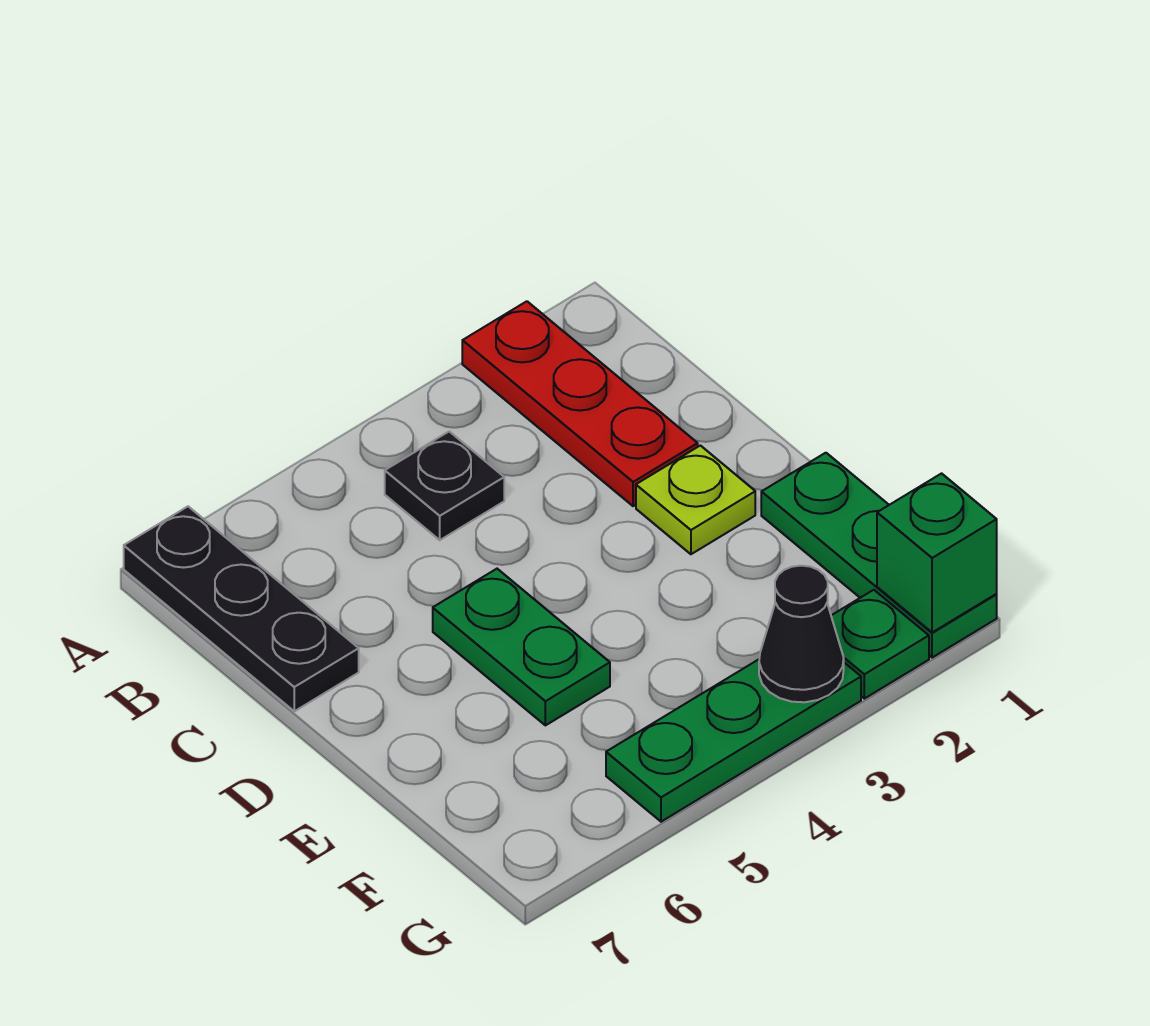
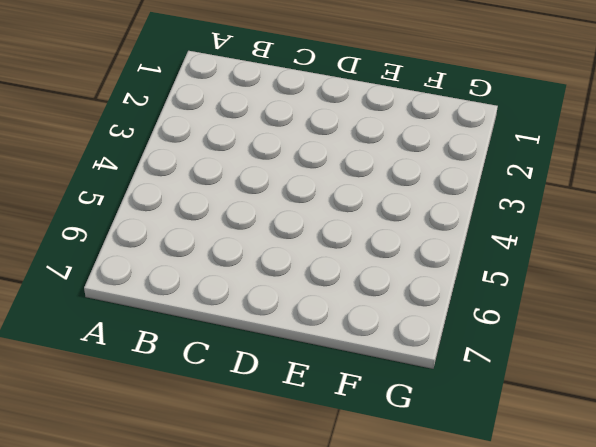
none -> red plate A2:C2 level 1
none -> black plate A7:C7 level 1

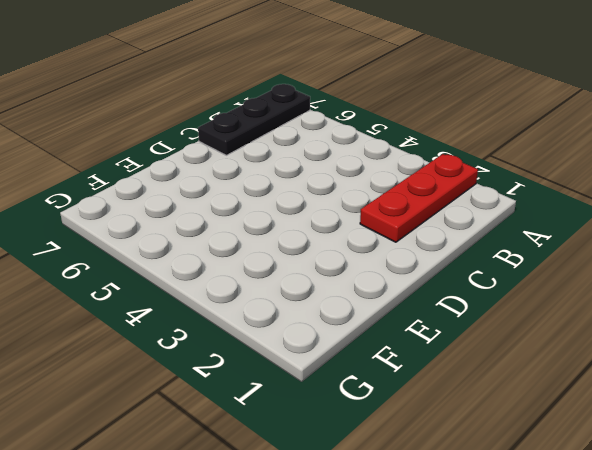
none -> black plate B4 level 1
none -> lime plate D2 level 1

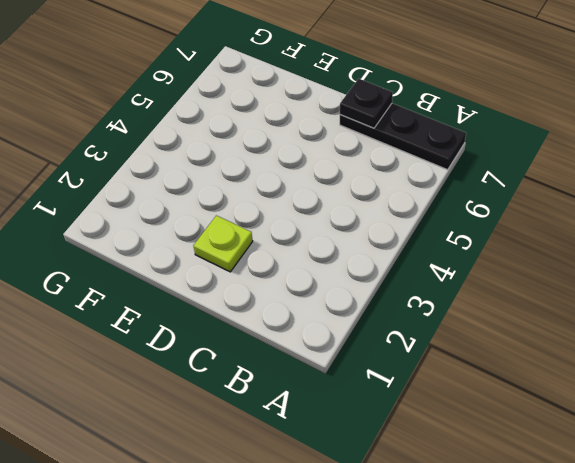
black plate C7 level 2 -> black plate B4 level 1
none -> red plate A2:C2 level 1
none -> green plate D5:E5 level 1

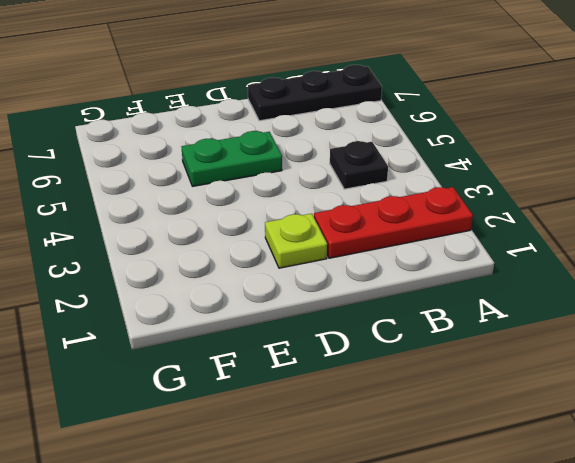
none -> green plate E1:G1 level 1
none -> green plate G2 level 1

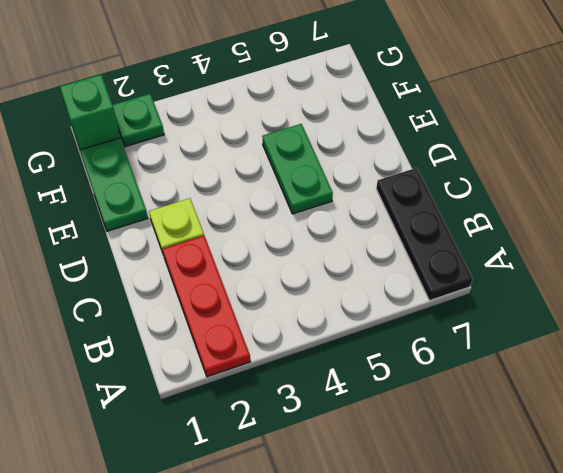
none -> black plate B4 level 1
none -> green plate G3:G5 level 1

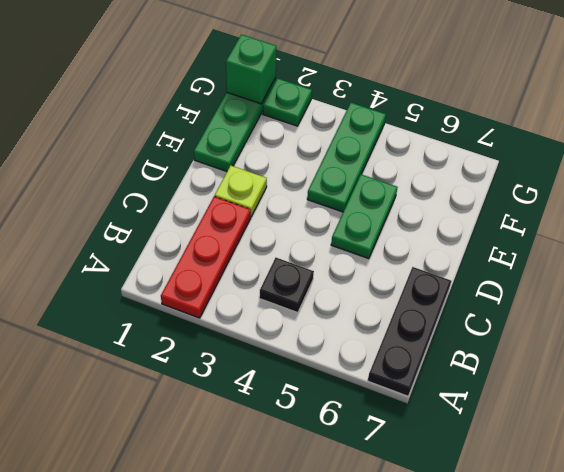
green plate E4:G4 level 1 -> green plate G3:G5 level 1
none -> black cone G3 level 2

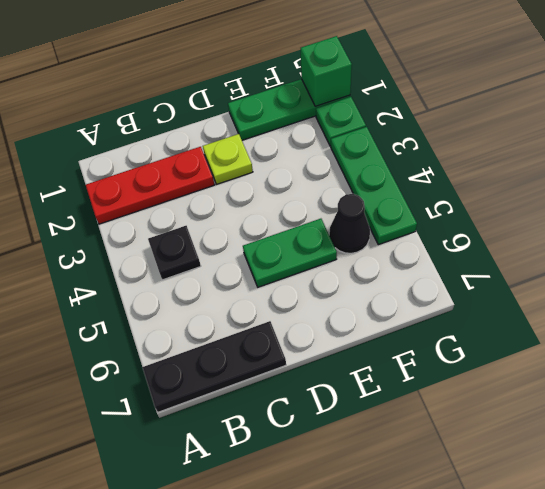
black cone F5 level 1 -> black cone G3 level 2

